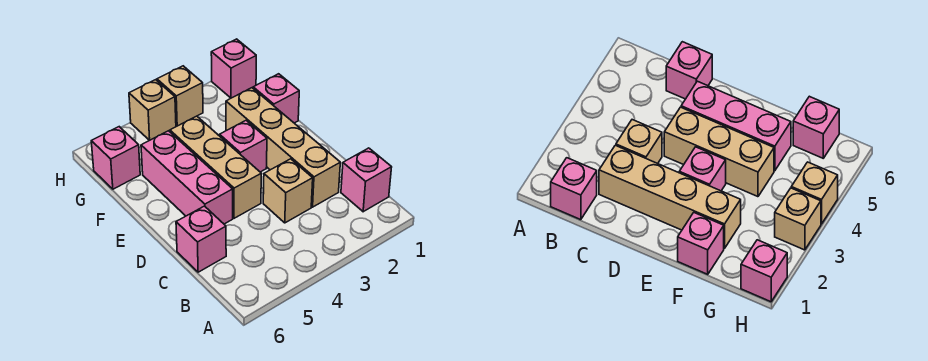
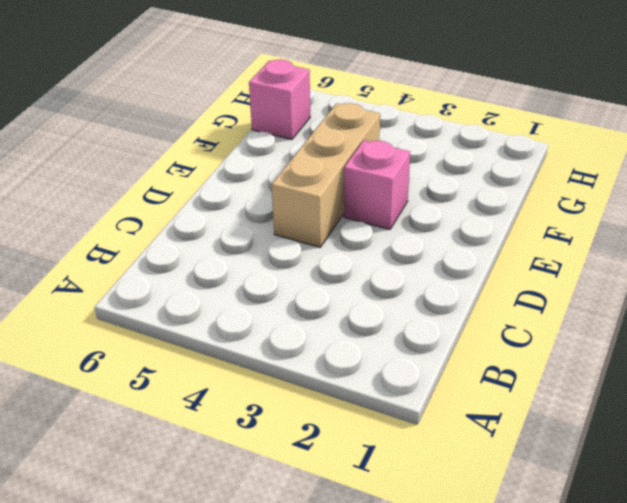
none -> pink brick B1 level 1
none -> tan brick C2:F2 level 1
none -> tan brick C3 level 1

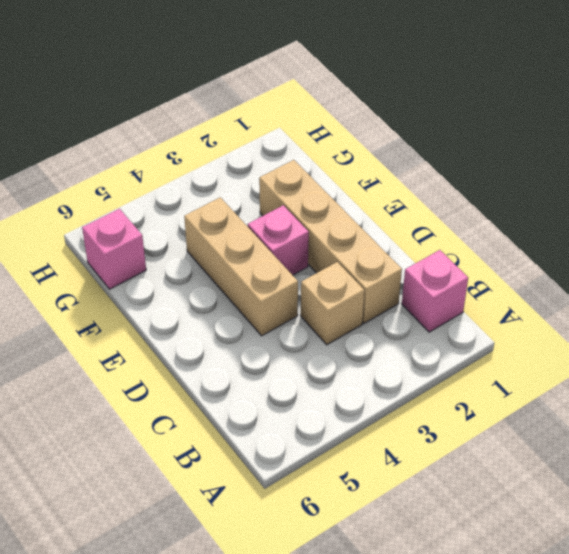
none -> pink brick C6 level 1
none -> pink brick D5:F5 level 1
none -> pink brick F1 level 1

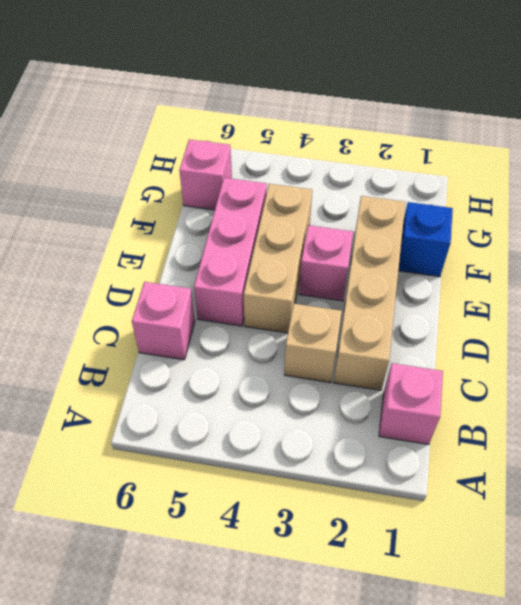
blue brick F1 level 1 -> pink brick F1 level 1
none -> pink brick H1 level 1
none -> tan brick H3 level 1
none -> tan brick H4 level 1

